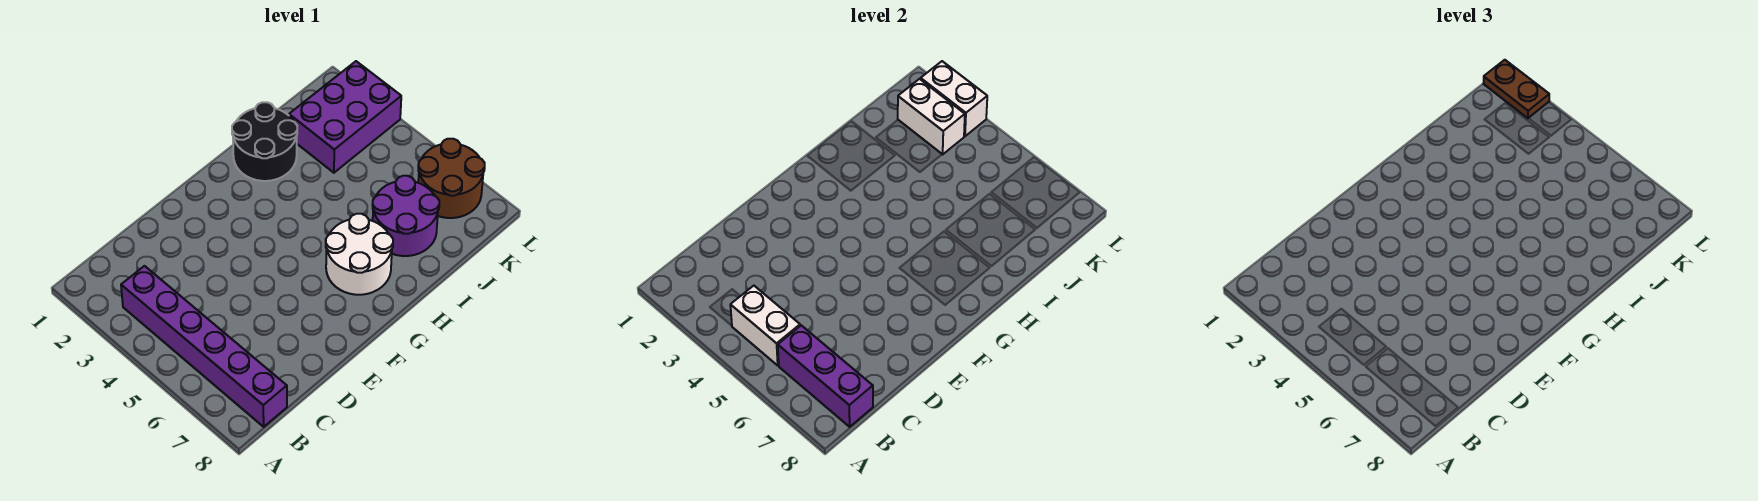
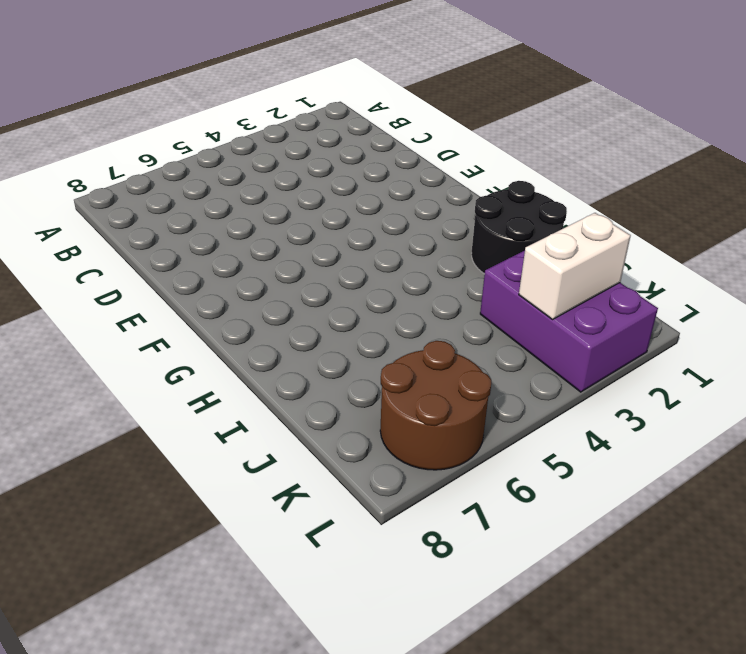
none -> purple brick B3:B8 level 1
none -> white round brick G6:H7 level 1

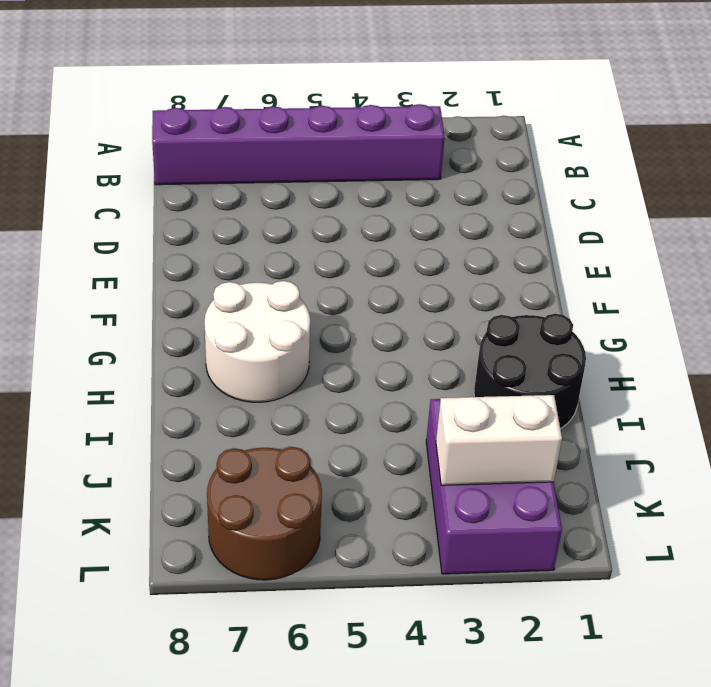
none -> purple round brick I6:J7 level 1
none -> white brick B4:B5 level 2

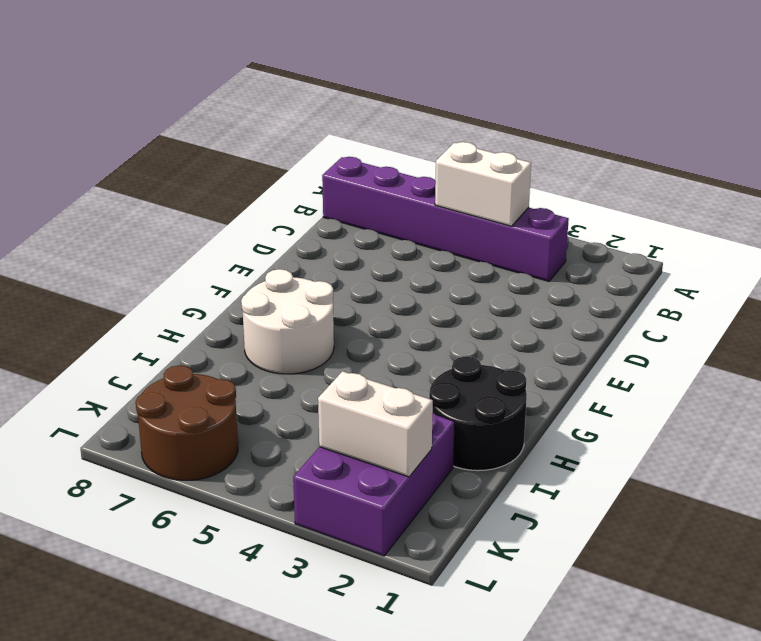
none -> purple round brick I6:J7 level 1
none -> purple brick B6:B8 level 2

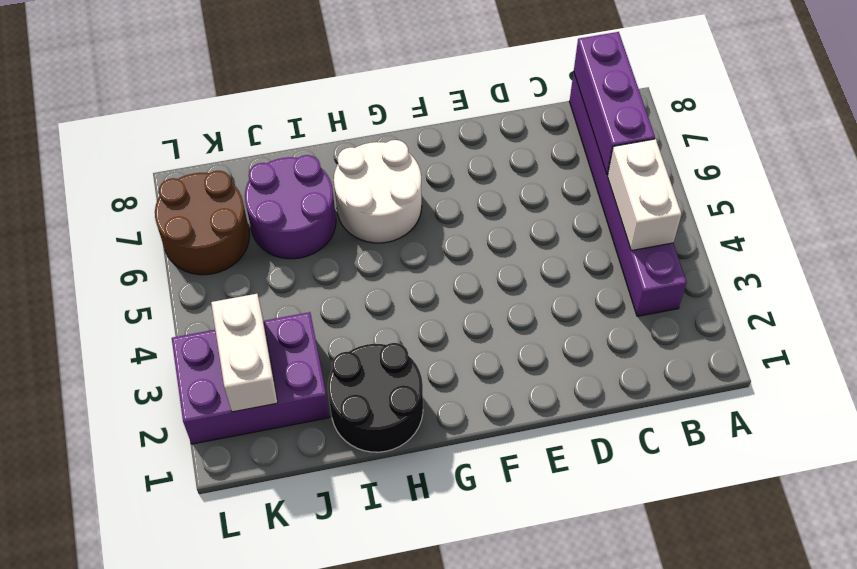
none -> white brick L2:L3 level 2
none -> brown plate L1:L2 level 3

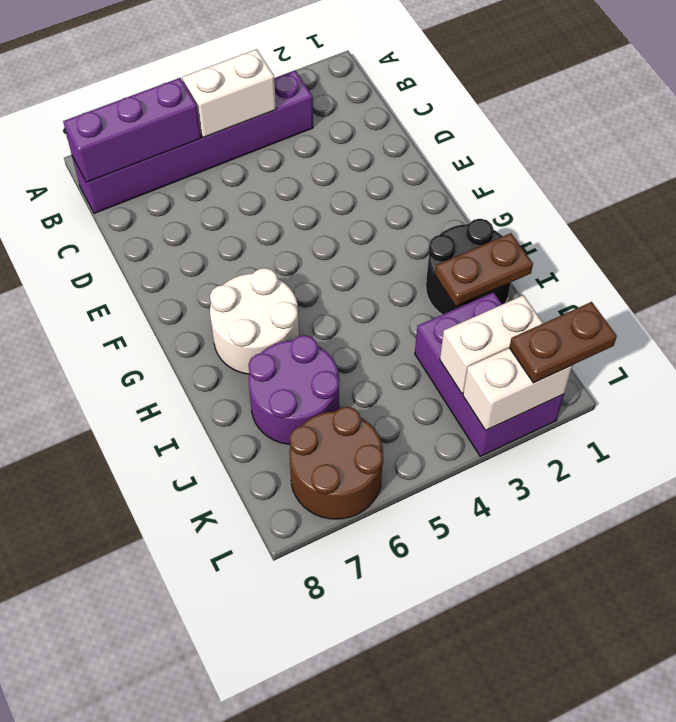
brown plate I1:I2 level 2 -> none

